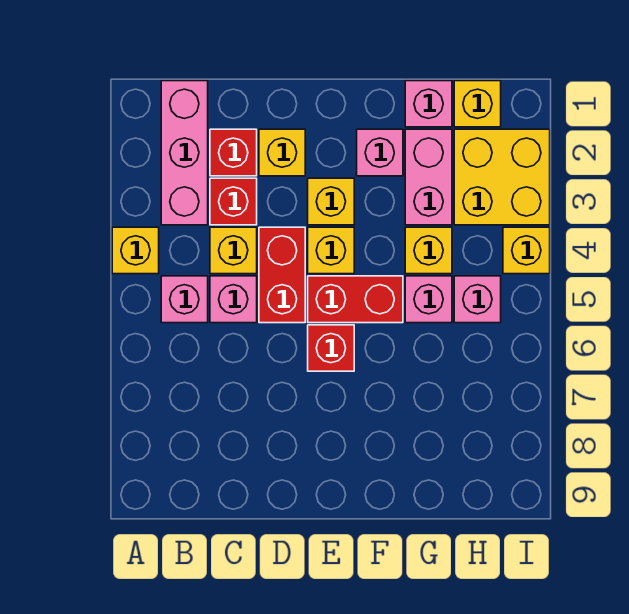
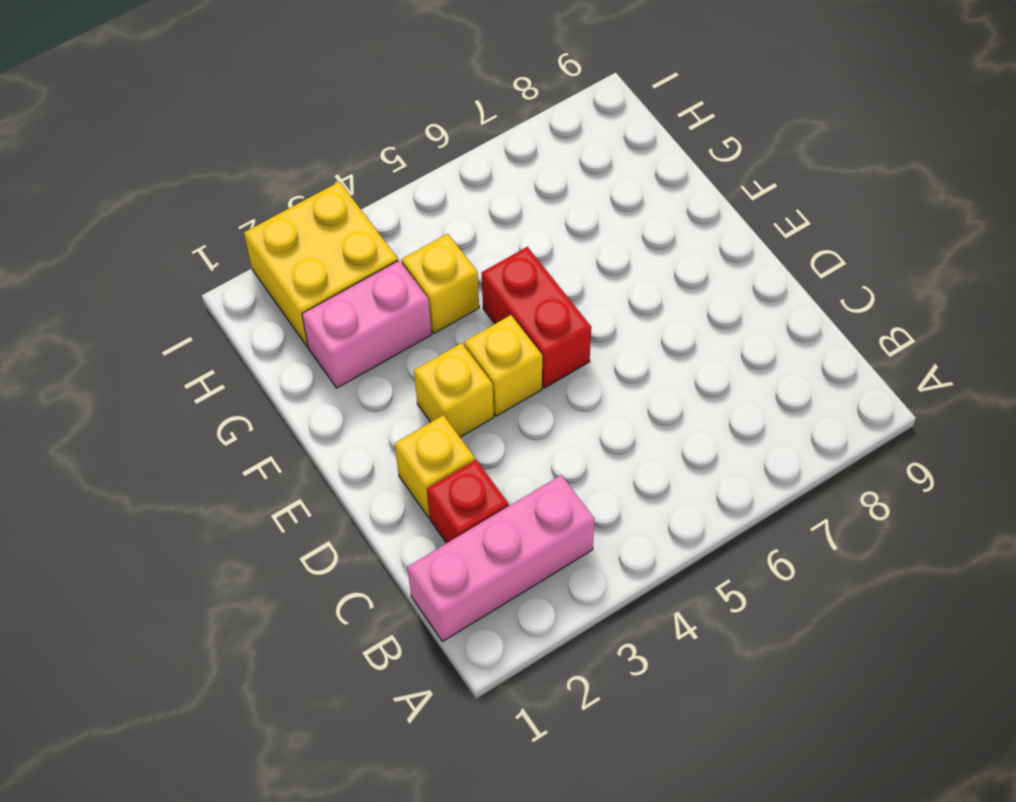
none -> yellow brick A4 level 1
none -> pink brick B5 level 1
none -> red brick C3 level 1

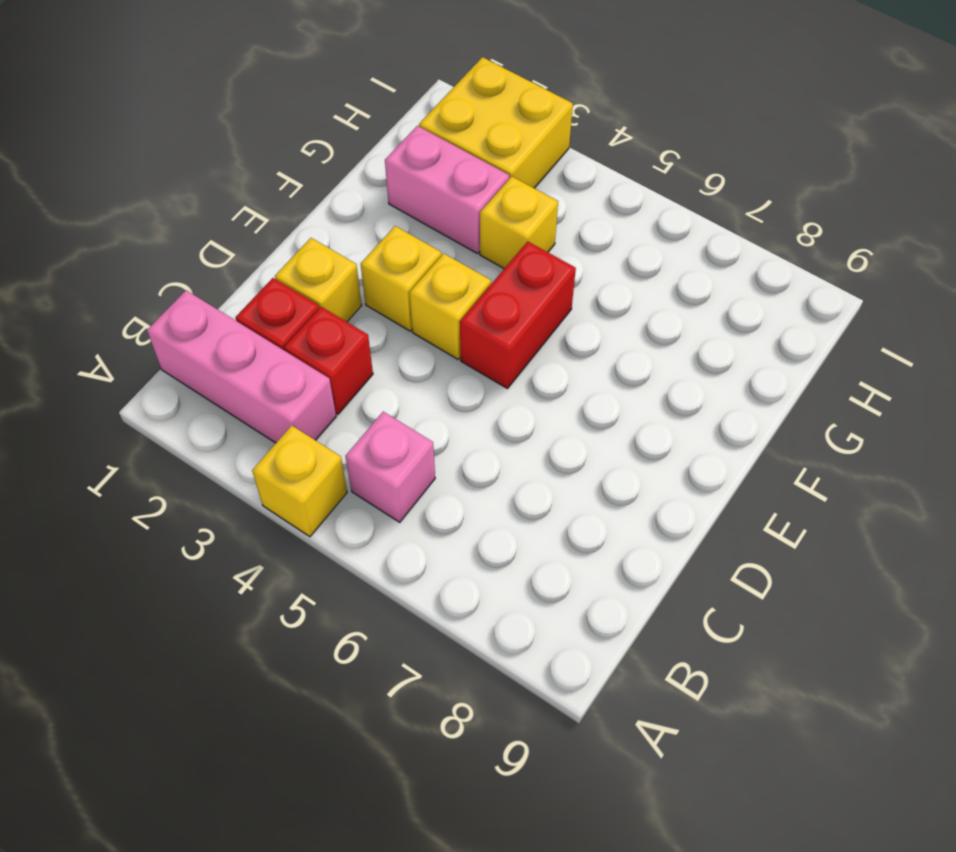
none -> yellow brick C4 level 1
none -> pink brick C5 level 1
none -> red brick D4:D5 level 1

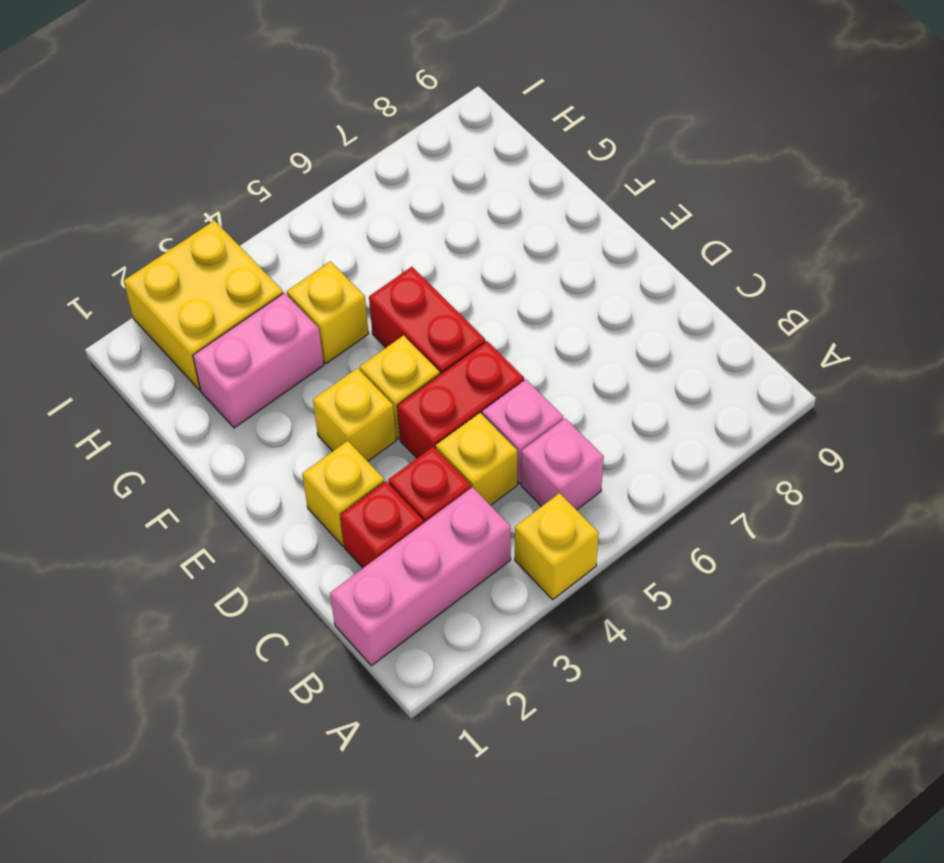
none -> red brick E6 level 1
none -> pink brick F2 level 1
none -> pink brick G1 level 1

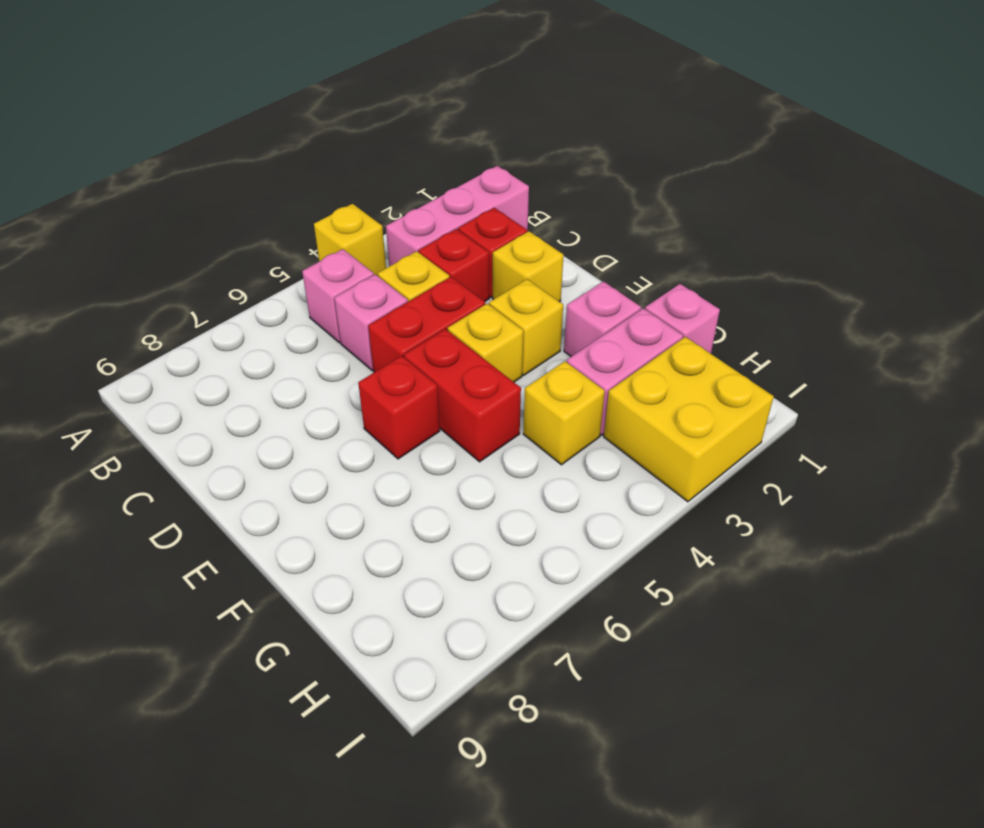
none -> pink brick G5 level 1
none -> yellow brick H1 level 1
none -> pink brick H5 level 1

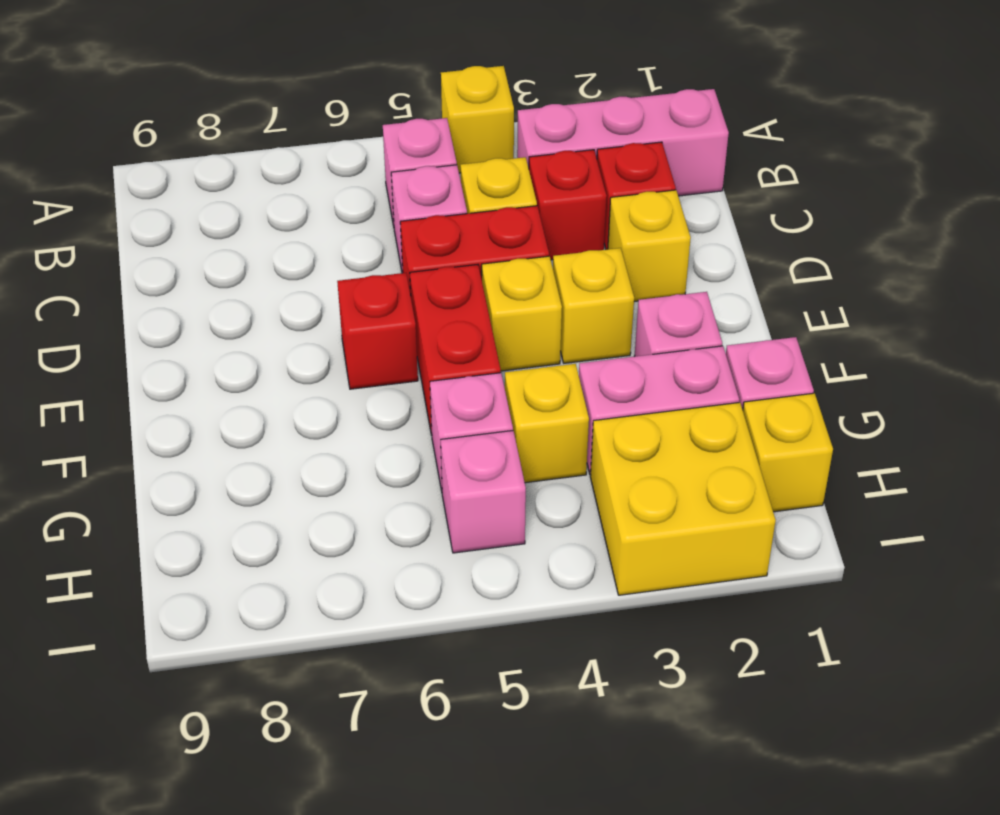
none -> yellow brick I4 level 1

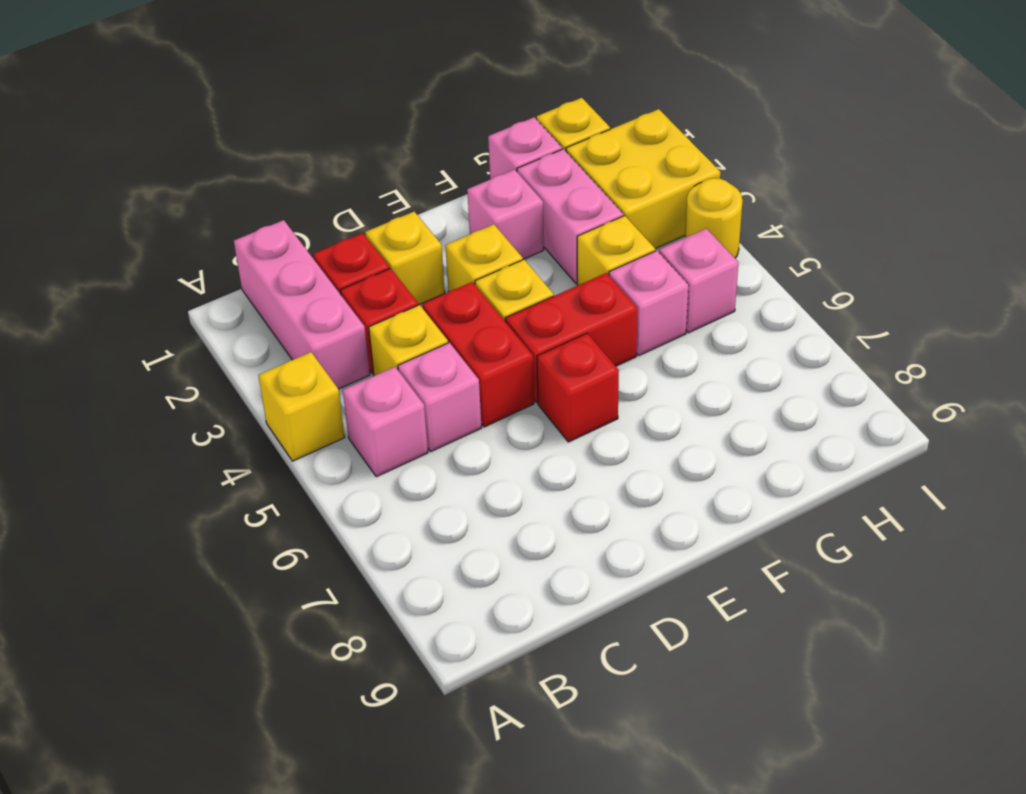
yellow round brick I4 level 1 -> yellow brick I4 level 1

